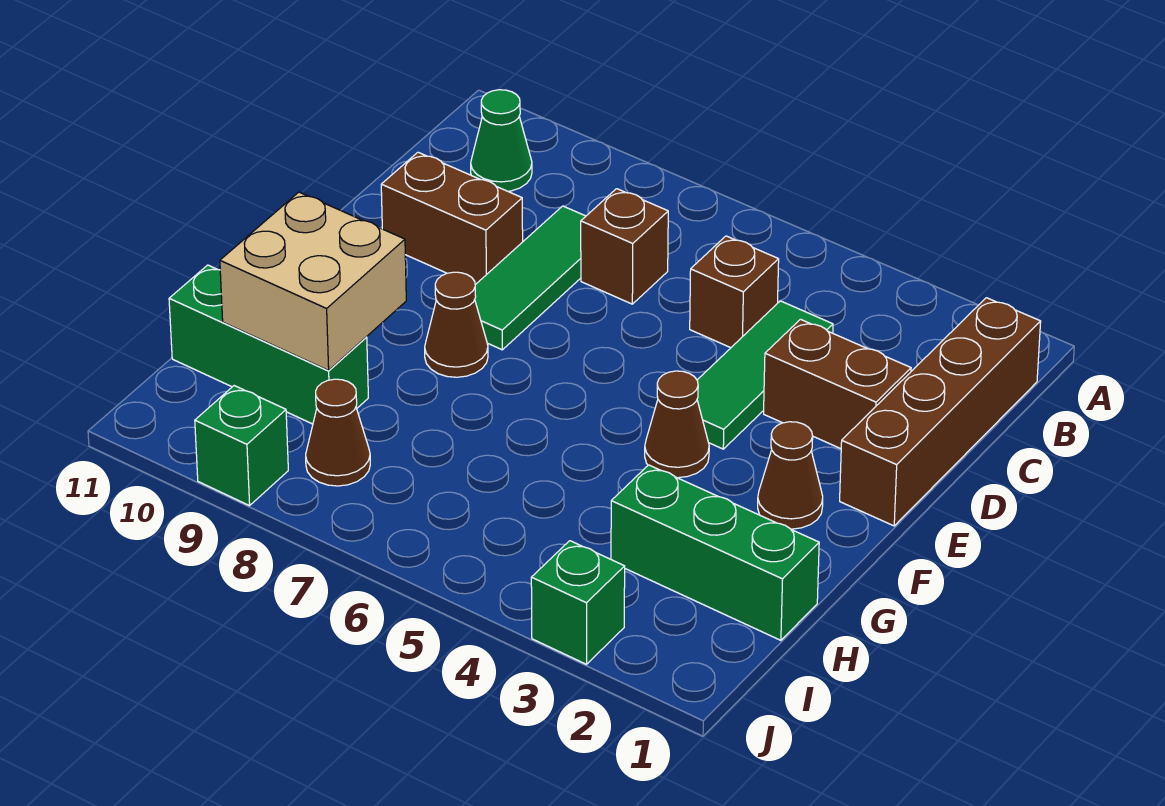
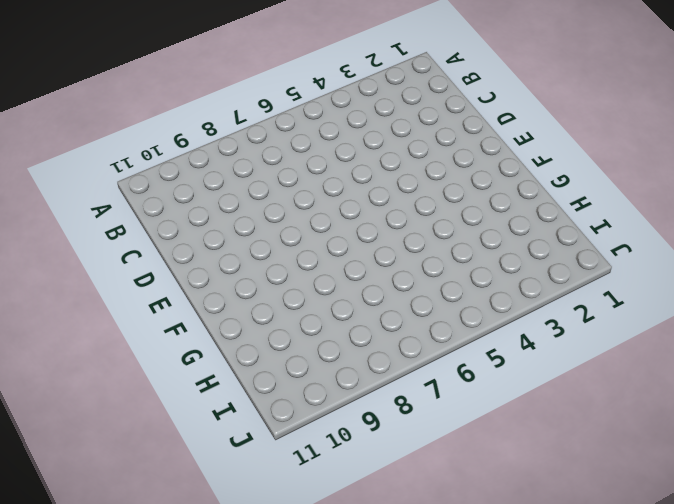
none -> brown brick B1:E1 level 1
none -> green cone B10 level 1
none -> green tile C4:E4 level 1

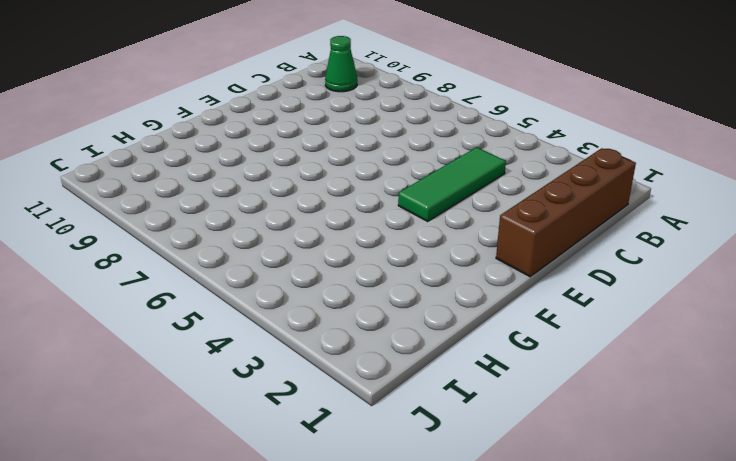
none -> brown brick C5 level 1
none -> brown brick C7 level 1
none -> green tile C8:E8 level 1

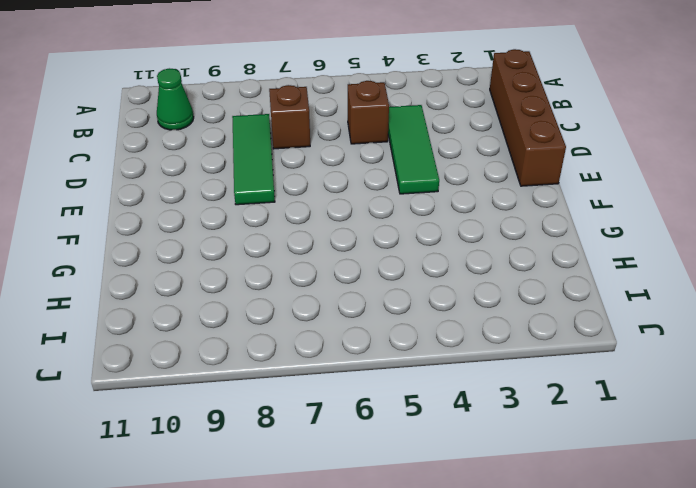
none -> brown brick D2:D3 level 1
none -> brown brick D9:D10 level 1
none -> brown cone F2 level 1

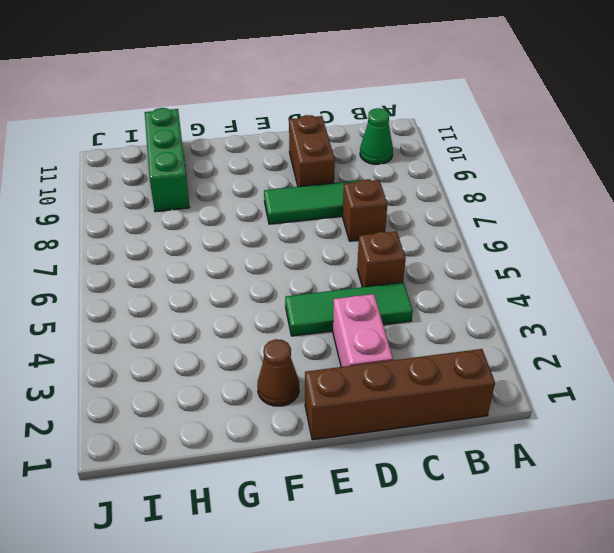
pink brick D2:D3 level 1 -> brown brick D2:D3 level 1
none -> brown cone F4 level 1
none -> brown cone F8 level 1
none -> green brick H1:H3 level 1

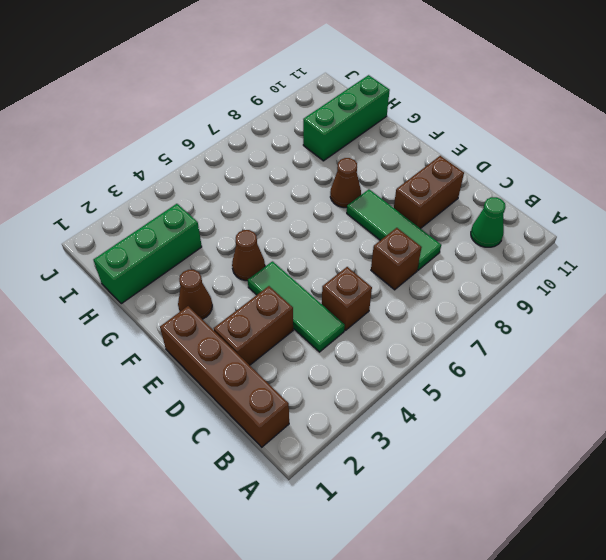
none -> brown cone I8 level 1
none -> green brick J3 level 1
none -> green brick J9 level 1

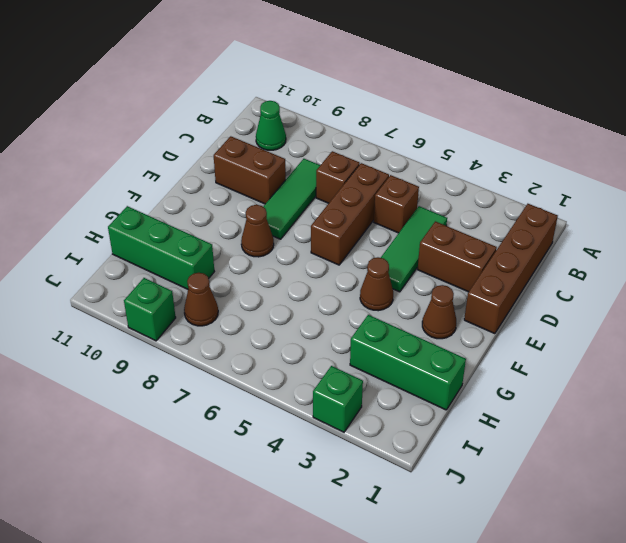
brown brick C6:E6 level 1 -> none
none -> tan brick G9:H10 level 2

